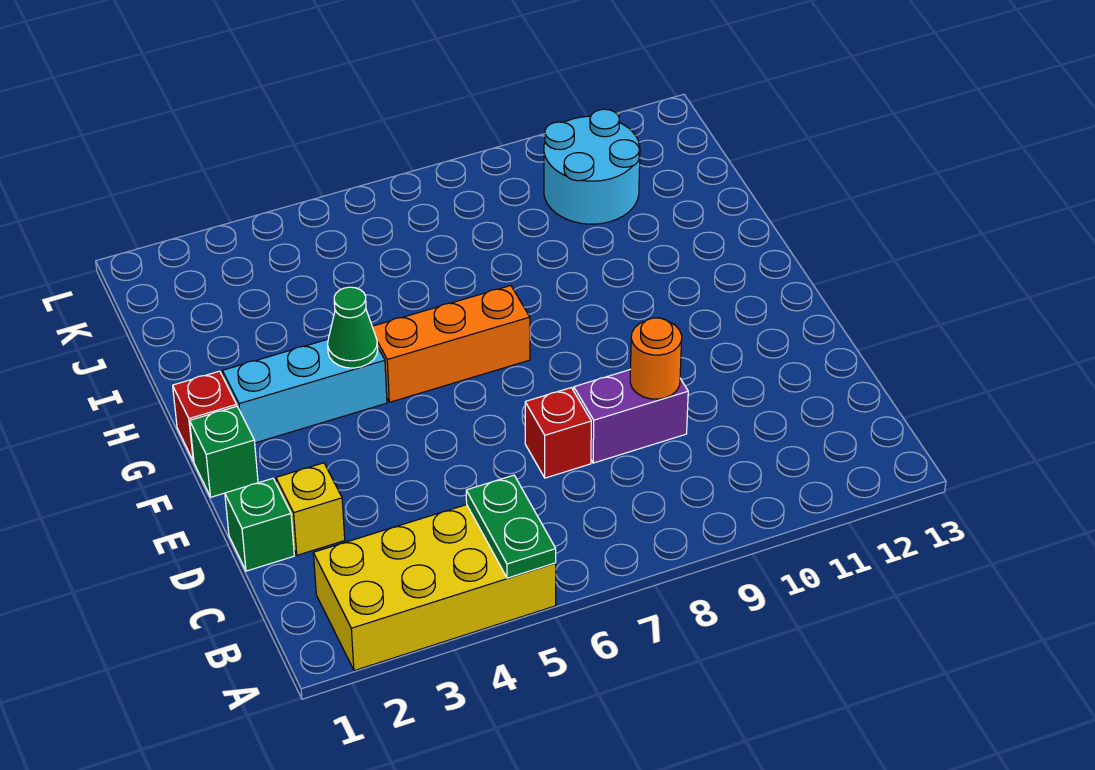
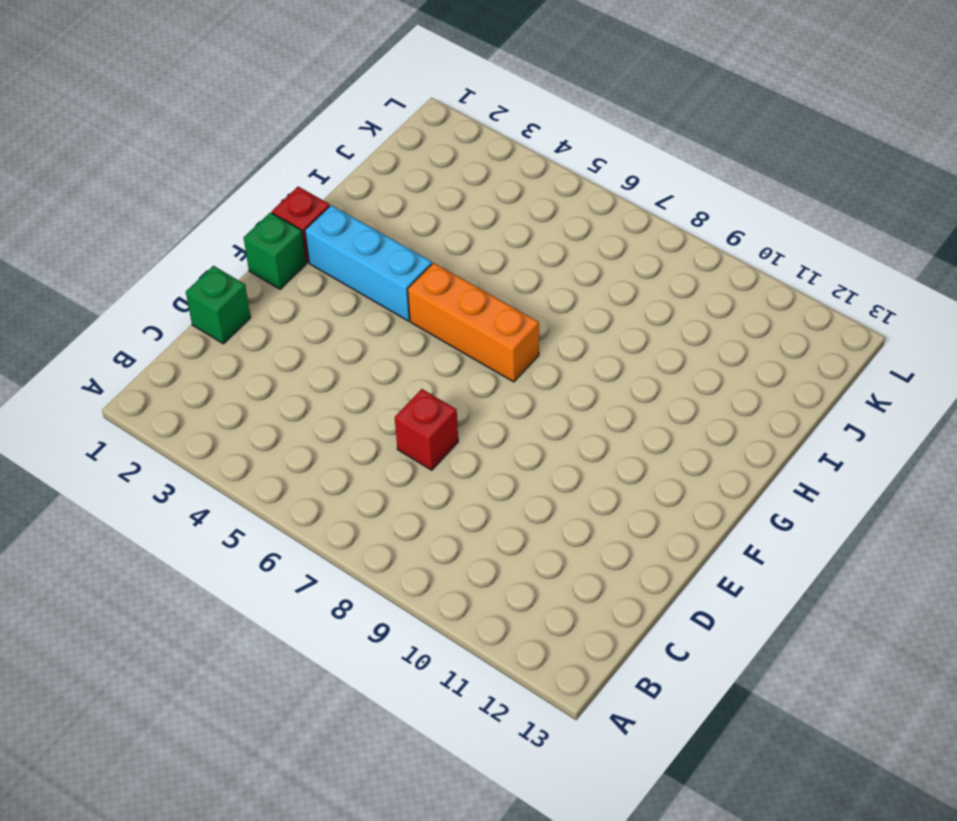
none -> yellow brick A2:B5 level 1
none -> yellow brick D2 level 1
none -> purple brick D8:D9 level 1

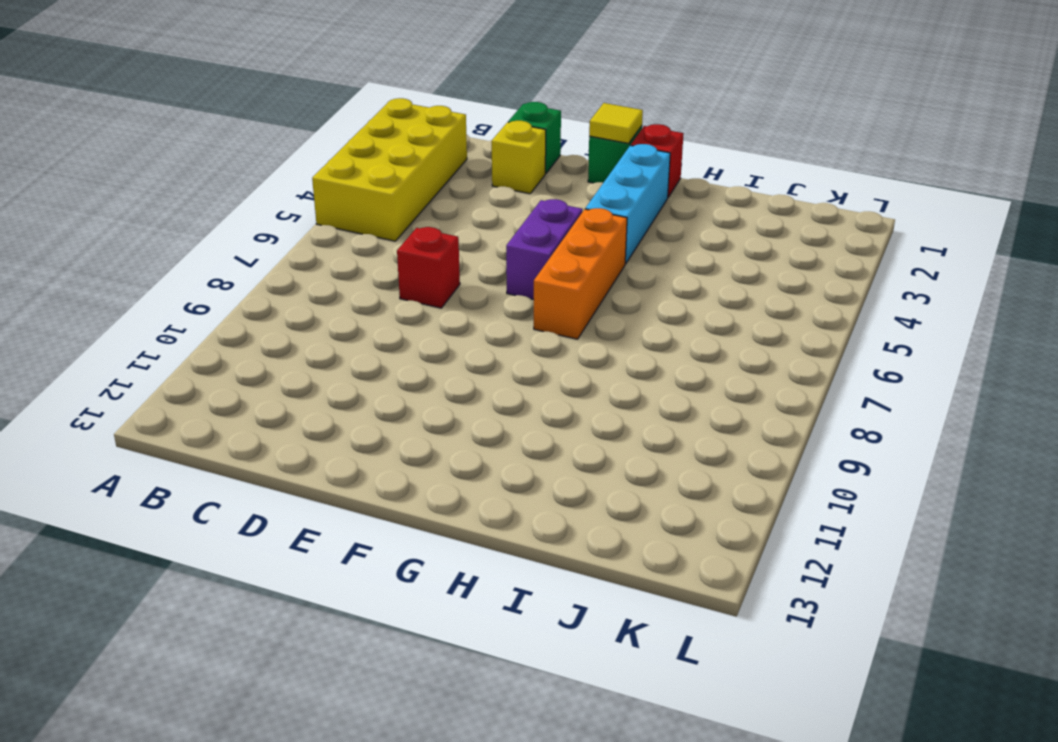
yellow tile F1 level 2 -> none
purple brick F5:F6 level 1 -> purple brick D8:D9 level 1
none -> cyan round brick J10:K11 level 1
none -> green plate A5:B5 level 2
none -> orange round brick D9 level 2

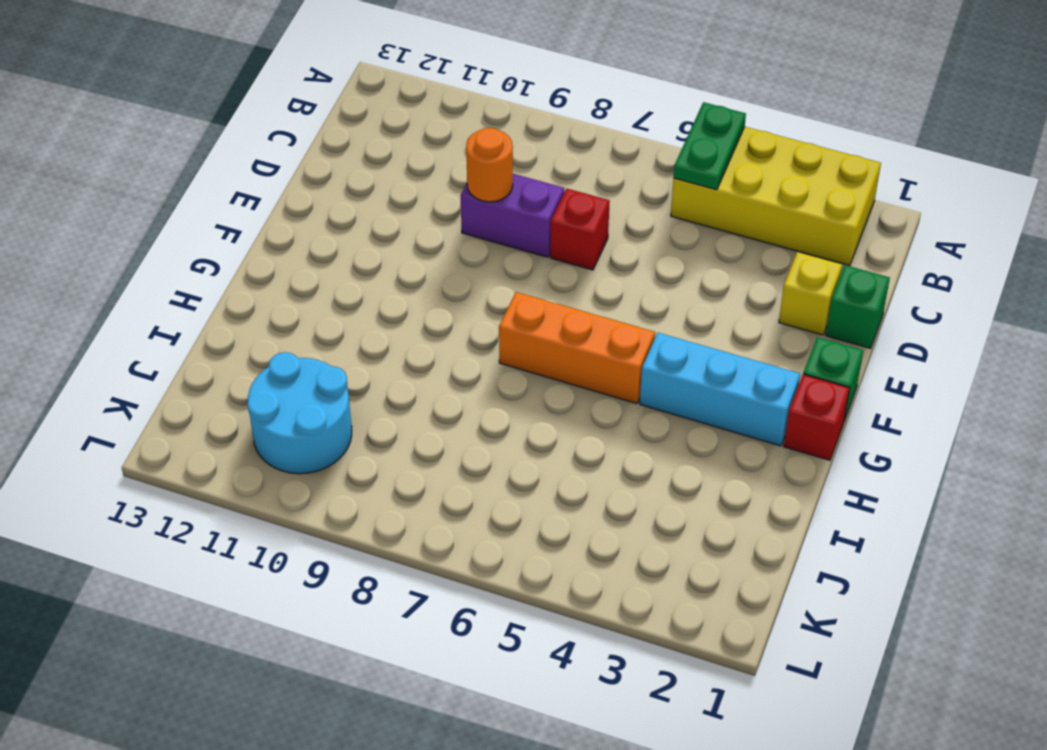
none -> green cone G4 level 2

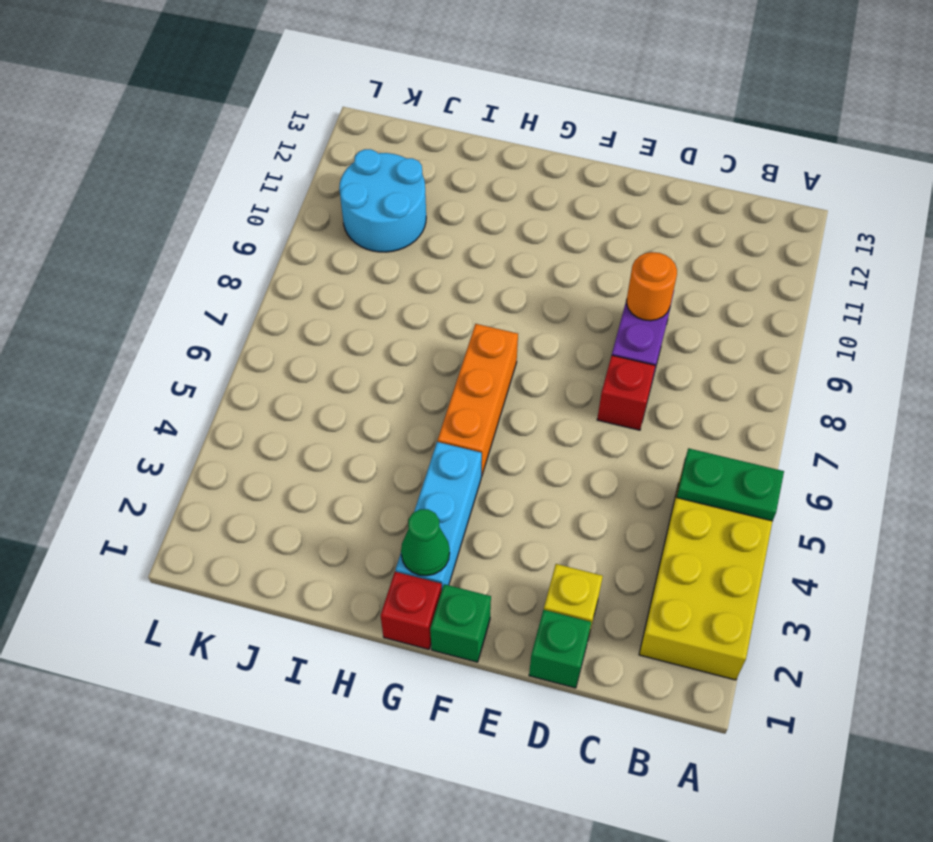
green cone G2 level 2 -> green cone G4 level 2

